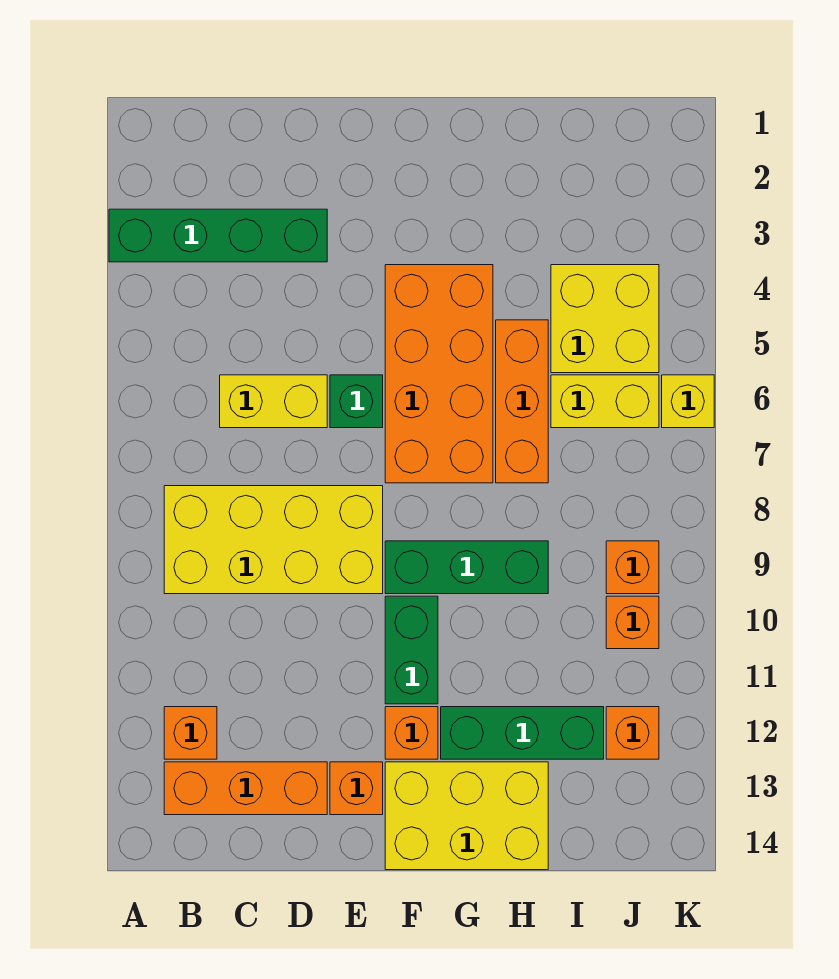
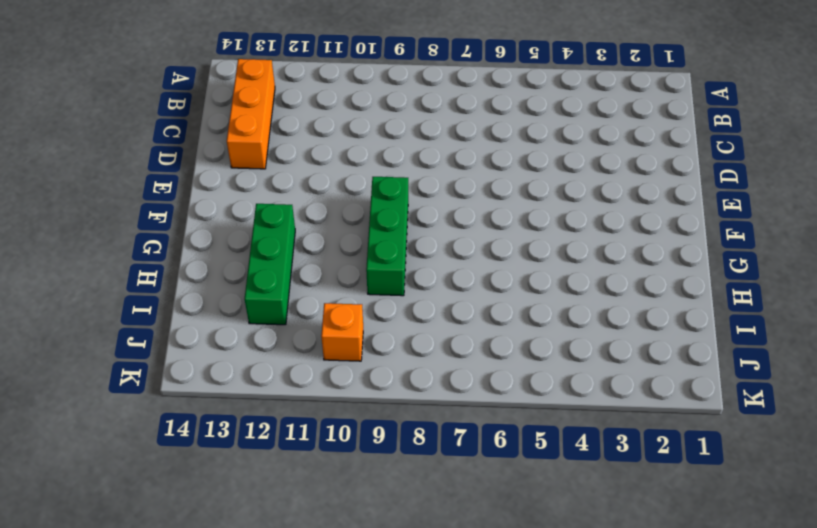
none -> green brick A3:D3 level 1
none -> yellow brick B8:E9 level 1
none -> orange brick B12 level 1

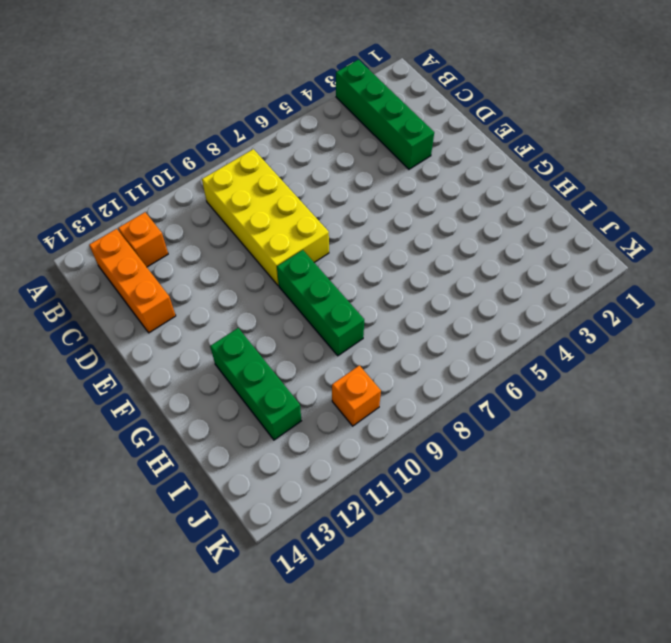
none -> yellow brick C6:D6 level 1
none -> green brick E6 level 1
none -> orange brick E13 level 1

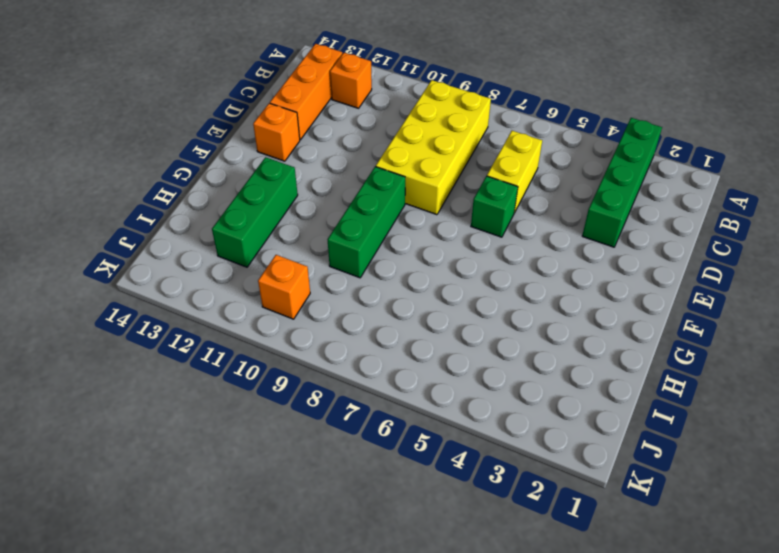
none -> orange brick F4:G7 level 1
none -> green brick F10:F11 level 1
none -> orange brick F12 level 1

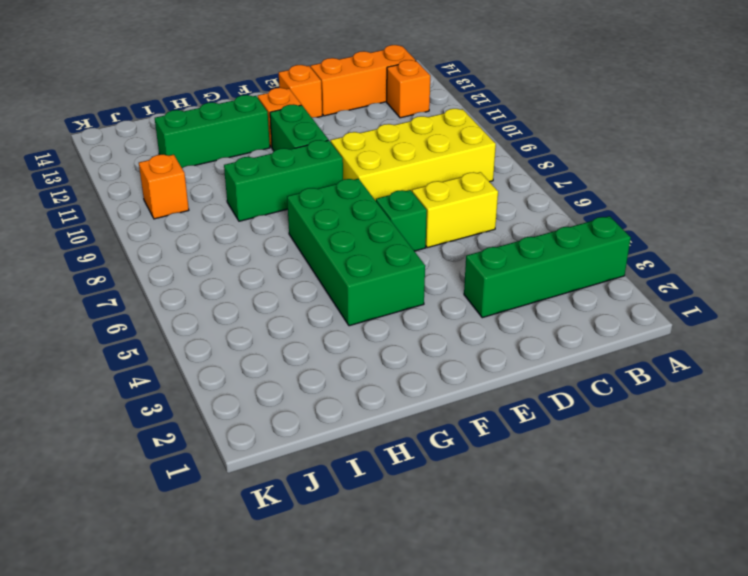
green brick F4:G7 level 1 -> orange brick F4:G7 level 1
none -> yellow brick F13:H14 level 1
none -> orange brick H5:H7 level 1
none -> yellow brick I4:J5 level 1

